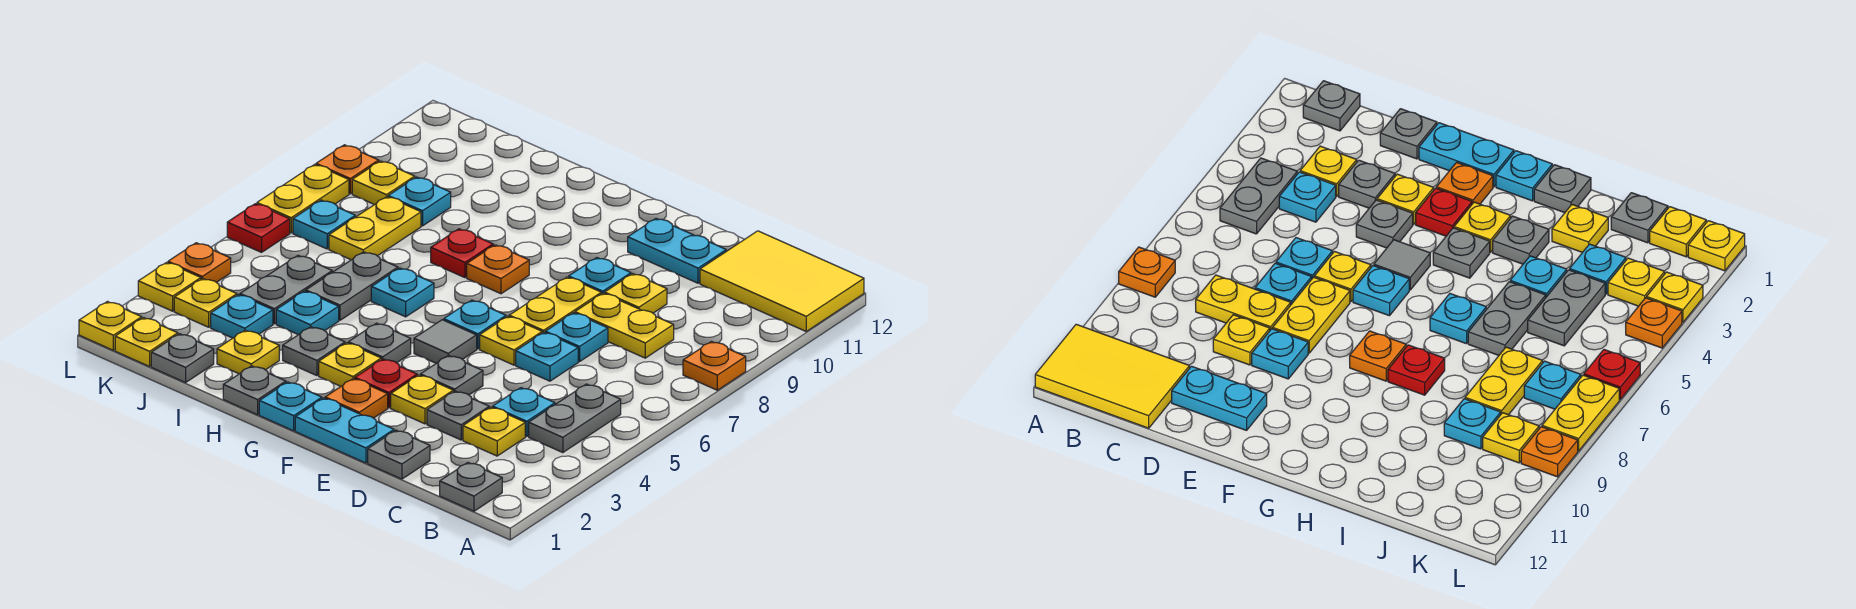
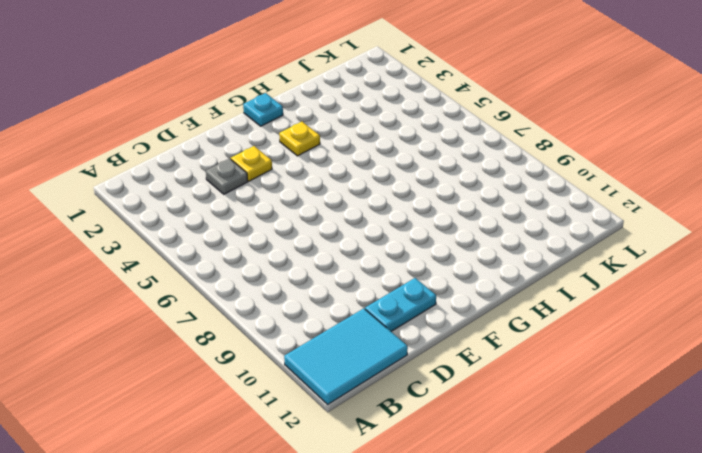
cyan tile A11:C12 level 1 -> yellow tile A11:C12 level 1
none -> orange plate A8 level 1
none -> grey plate B1 level 1
none -> grey plate B4:B5 level 1
none -> yellow plate C3 level 1

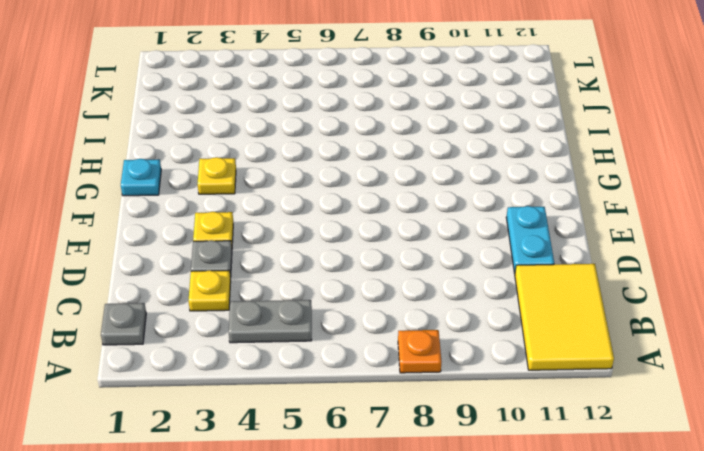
none -> cyan plate C4 level 1
none -> yellow plate C8:D8 level 1
none -> grey plate D1 level 1
none -> cyan plate D6 level 1

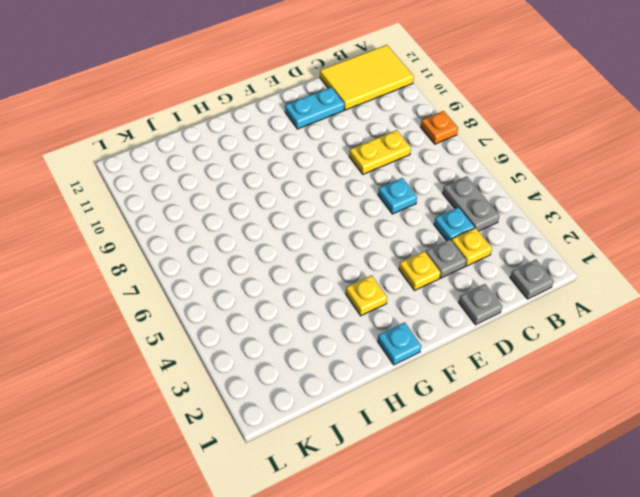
none -> cyan plate D7 level 1
none -> yellow plate D9 level 1
none -> cyan plate E1:F1 level 1
none -> grey plate E4 level 1

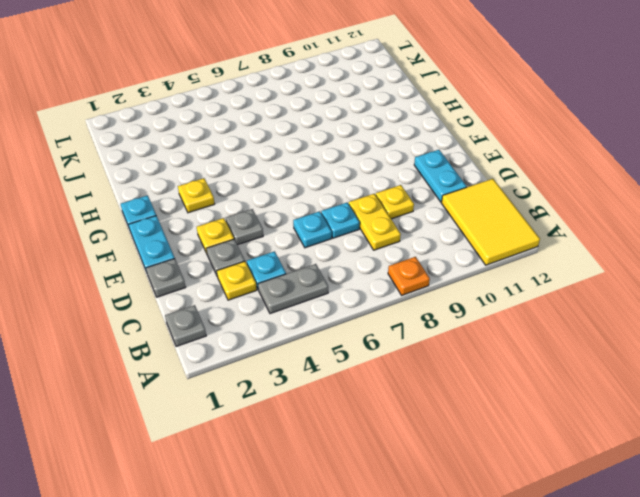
none -> yellow plate E6 level 1
none -> yellow plate E7:E8 level 1
none -> cyan plate E9 level 1
none -> orange plate F2 level 1

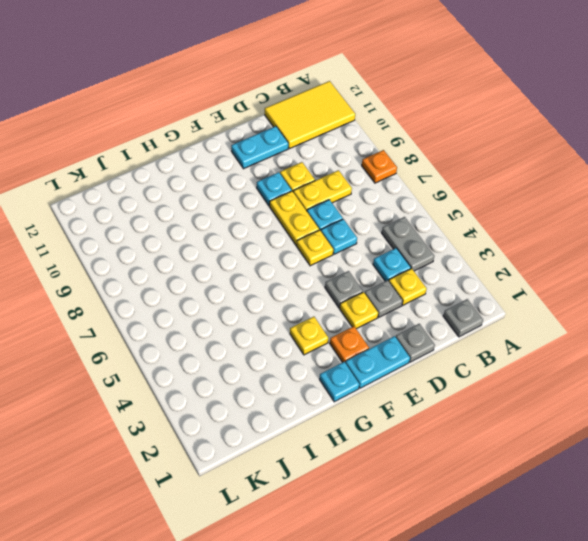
none -> red plate F3 level 1
none -> grey tile F5 level 1
none -> cyan plate F6 level 1
none -> grey plate G4 level 1

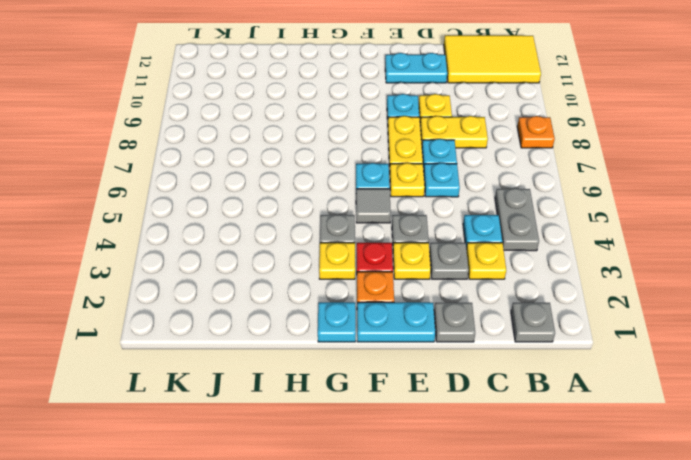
none -> orange plate G8 level 1
none -> grey plate H1 level 1
none -> grey plate H3 level 1
none -> cyan plate H6 level 1

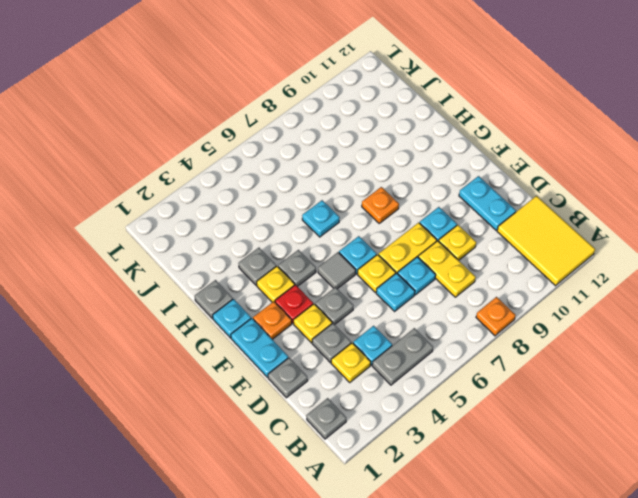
none -> red plate H8 level 1
none -> yellow plate I2 level 1
none -> cyan plate I4 level 1
none -> grey plate I5:I6 level 1

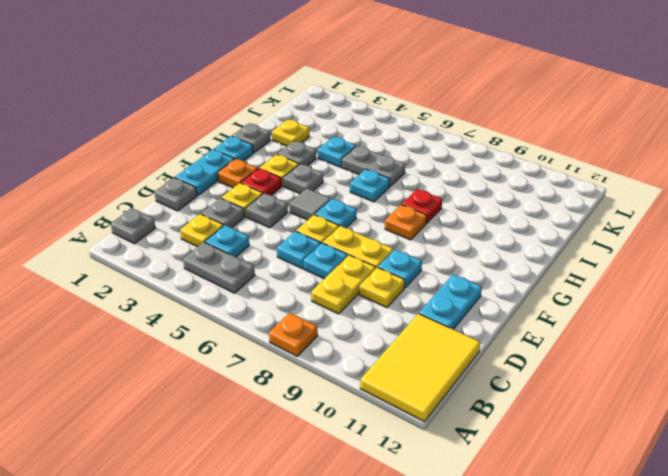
none -> grey plate J1 level 1
none -> cyan plate J3 level 1
none -> grey plate J4:J5 level 1
none -> yellow plate J7:J8 level 1

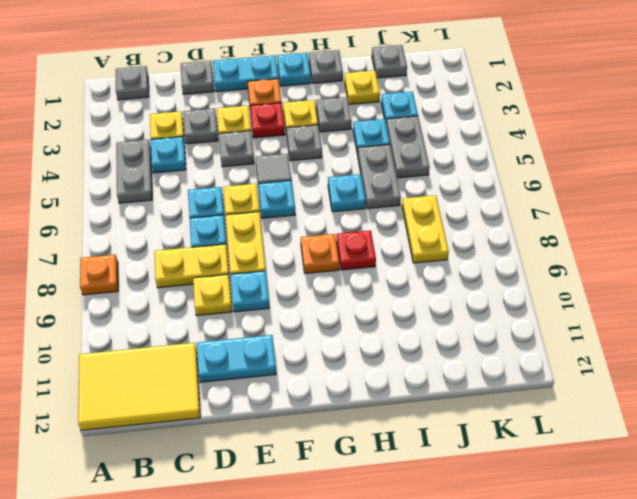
none -> cyan plate J9 level 1
none -> yellow plate K1 level 1
none -> yellow plate K3 level 1
none -> cyan plate K7 level 1

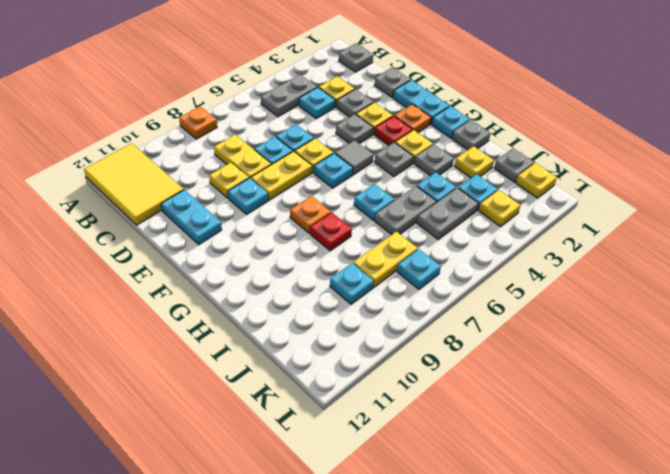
none -> yellow plate K9 level 1
none -> yellow plate L1 level 1
none -> yellow plate L3 level 1
none -> orange plate L4 level 1

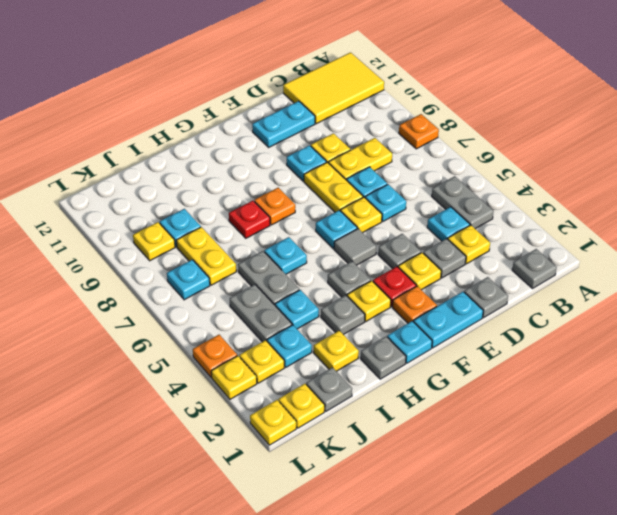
none -> red plate L6 level 1
none -> yellow plate L7:L8 level 1
none -> orange plate L9 level 1

